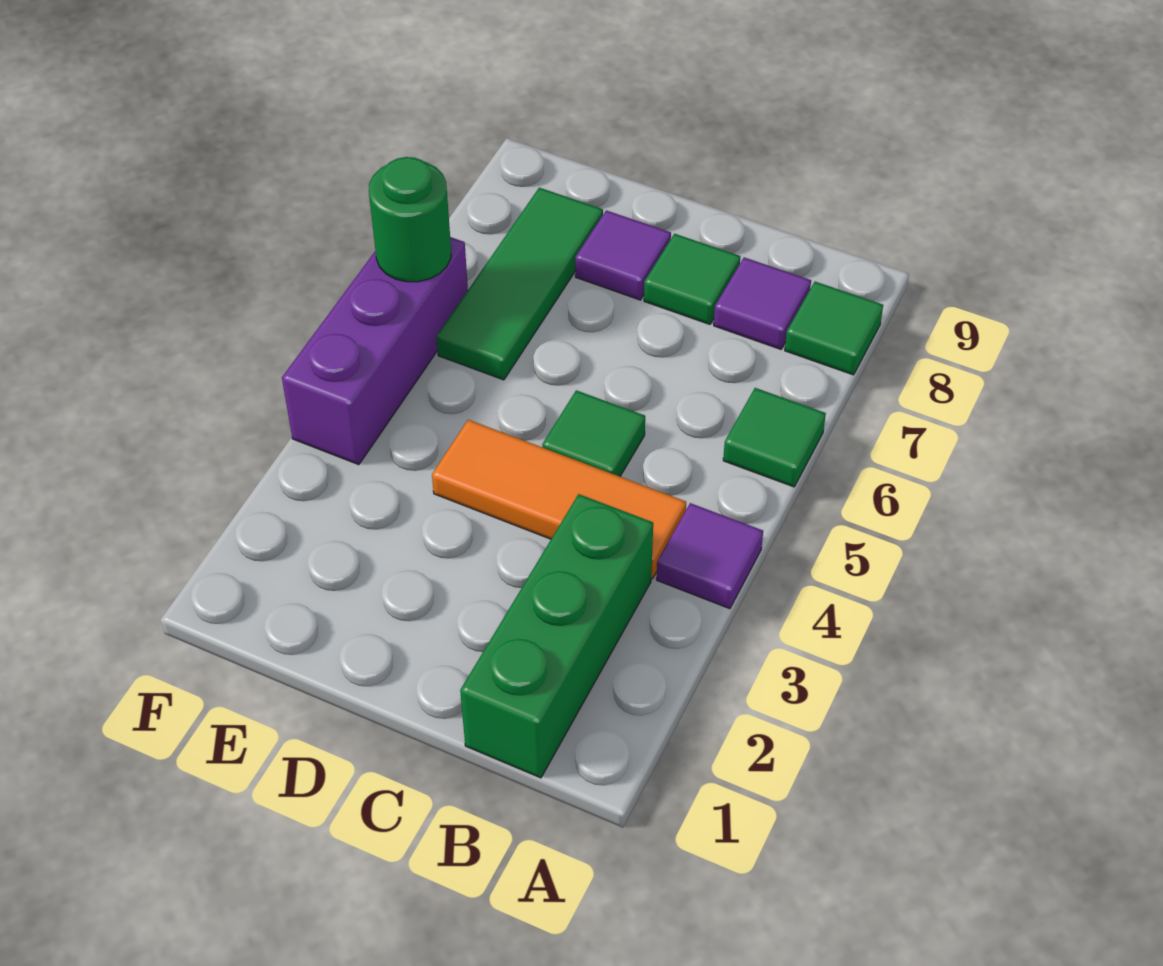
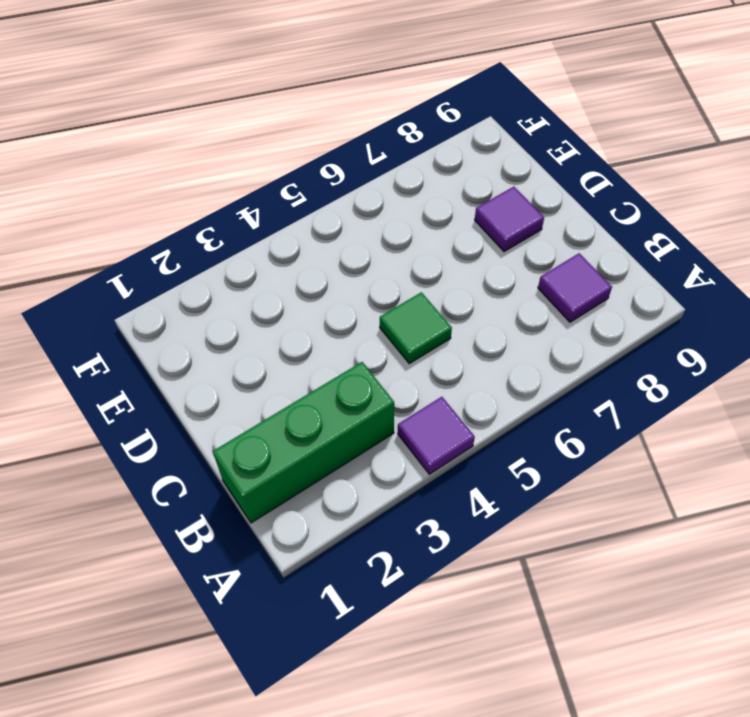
none -> green tile A6 level 1
none -> green tile A8 level 1
none -> orange tile B4:D4 level 1

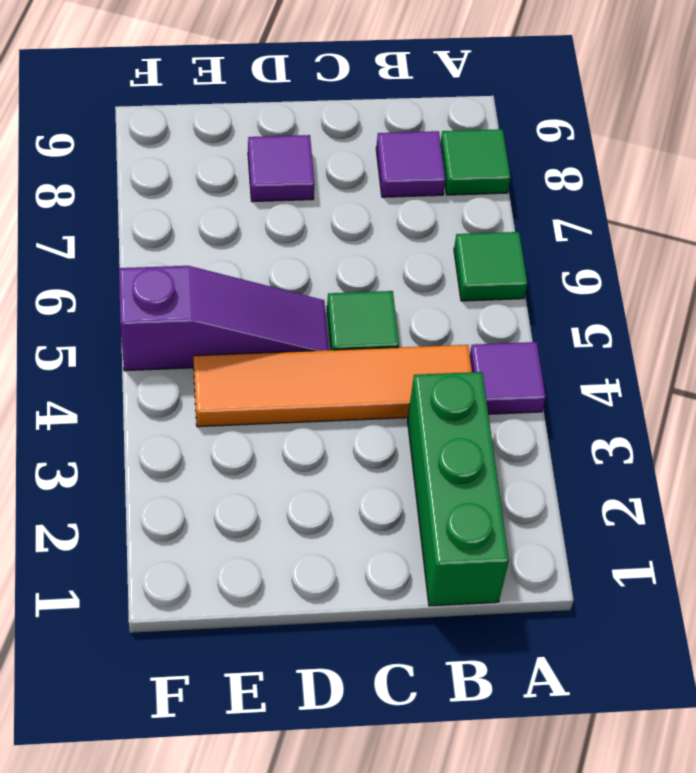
orange tile B4:E4 level 1 -> orange tile B4:D4 level 1
purple slope D5:F5 level 1 top F -> purple brick F4:F6 level 1
none -> green tile C8 level 1
none -> green tile E6:E8 level 1
none -> green round brick F6 level 2

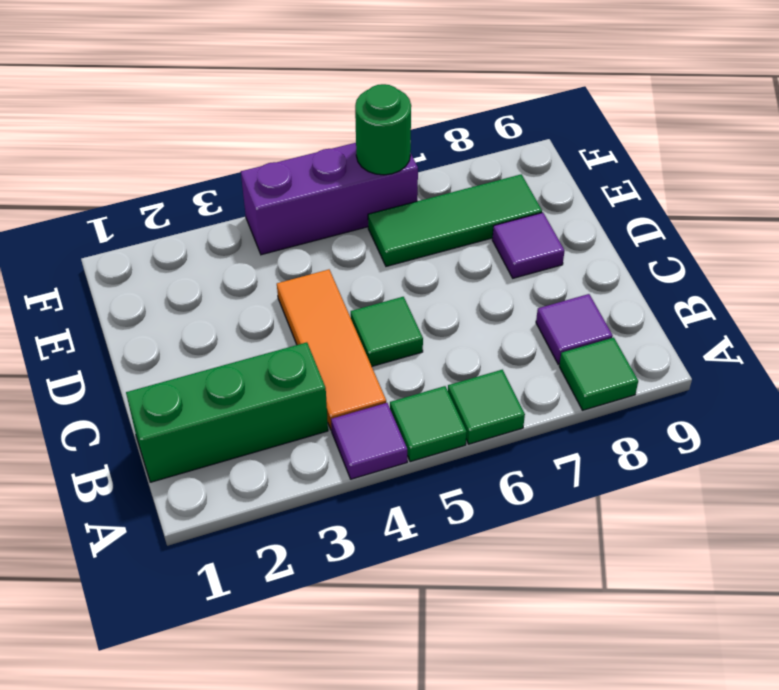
green tile A5 level 1 -> green tile C8 level 1

